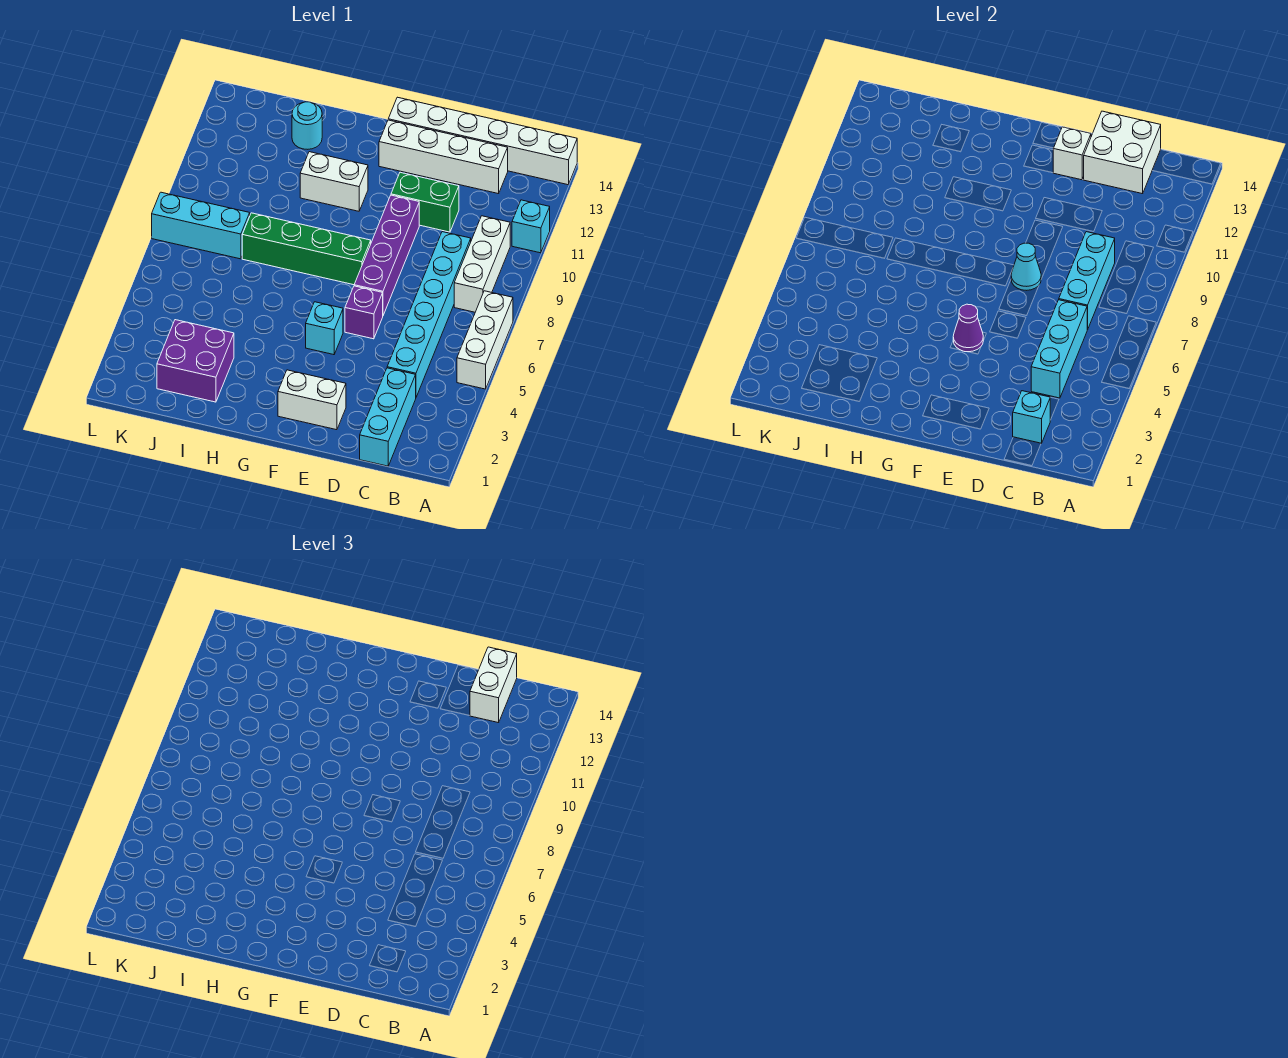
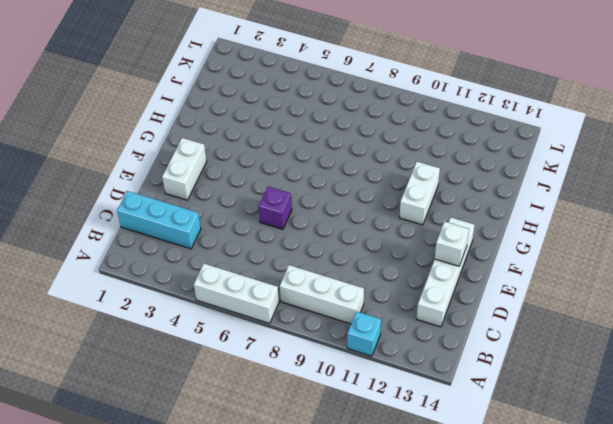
none -> white brick A14:F14 level 1
none -> cyan brick C4:C9 level 1
none -> green brick D11:E11 level 1

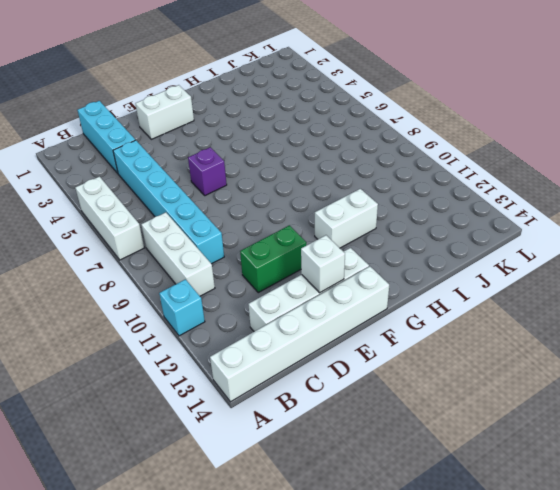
none -> purple brick E7:E10 level 1
none -> cyan brick F5 level 1
none -> green brick F8:I8 level 1

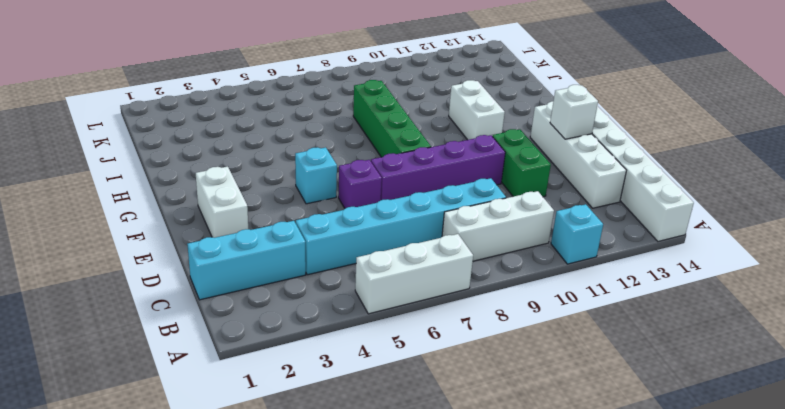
none -> purple brick I2:J3 level 1
none -> cyan round brick I13 level 1
none -> cyan brick J8:L8 level 1

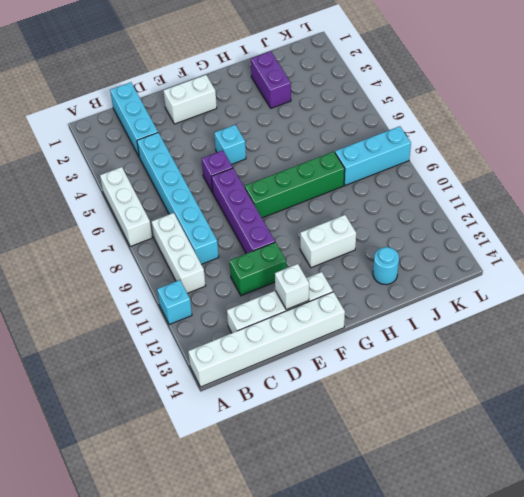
purple brick I2:I3 level 1 -> purple brick I2:J3 level 1
none -> cyan brick C2 level 2
none -> cyan brick C4:C6 level 2
none -> cyan brick C7:C9 level 2

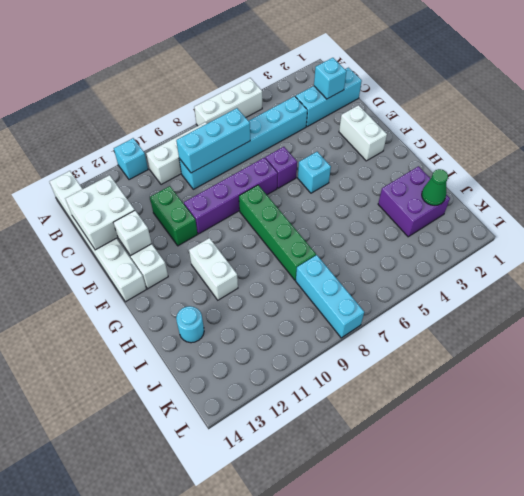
green cone J2 level 2 -> none
none -> cyan brick C4:C6 level 2
none -> cyan cone E8 level 2
none -> purple cone F5 level 2

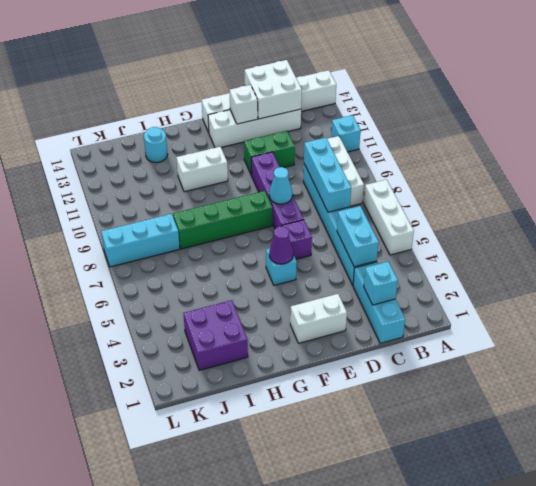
cyan brick C4:C5 level 2 -> cyan brick C4:C6 level 2
none -> white brick C13:C14 level 3

